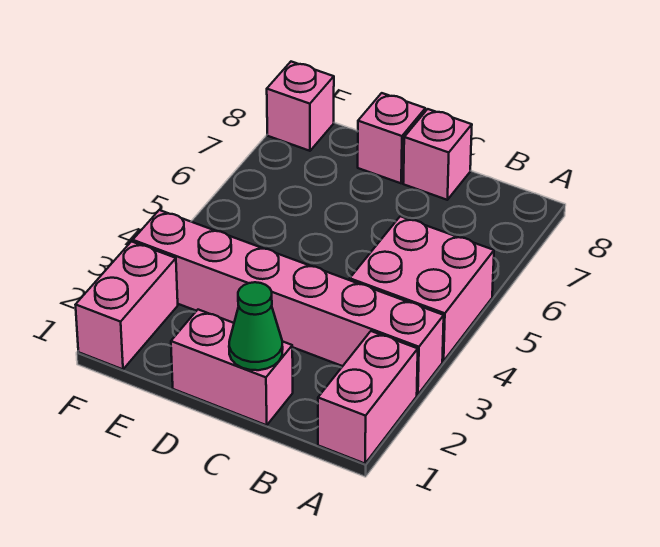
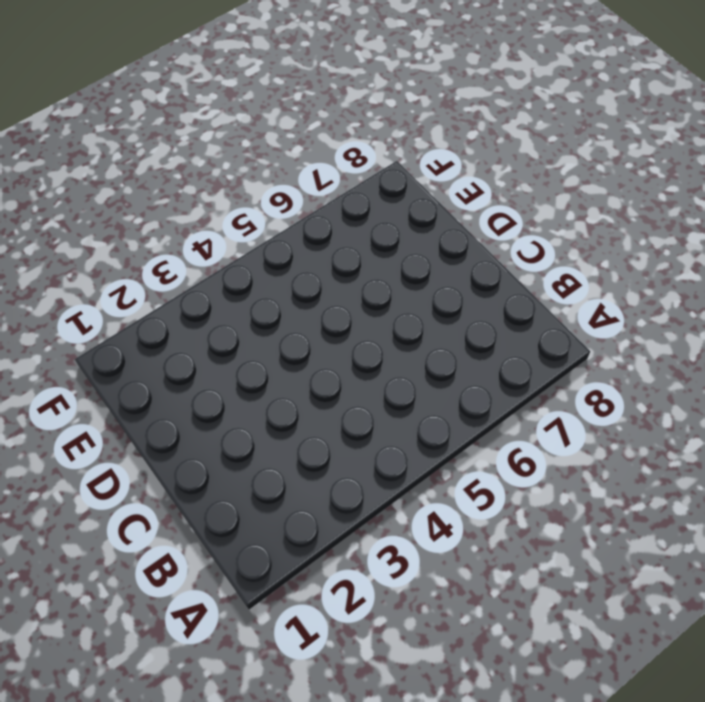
none -> pink brick A1:A2 level 1
none -> pink brick A3:F3 level 1

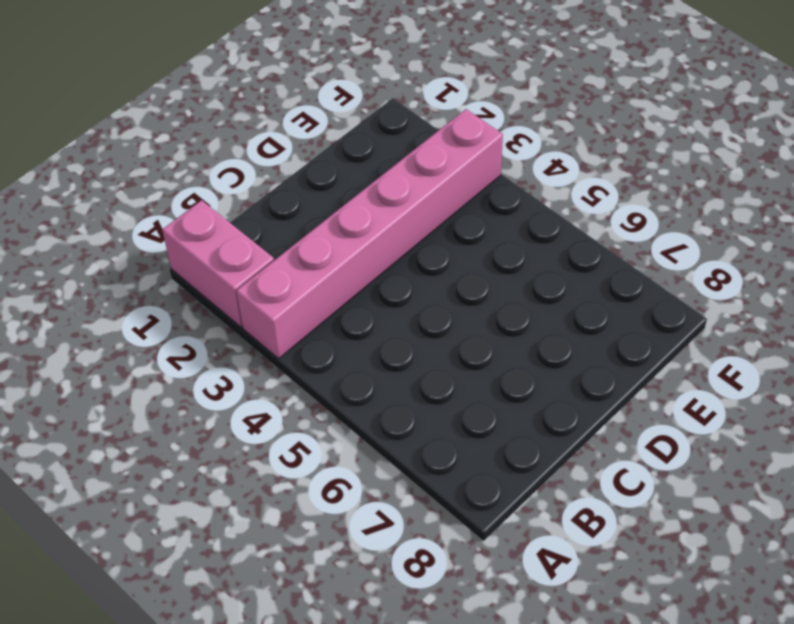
none -> pink brick A4:B5 level 1
none -> pink brick C1:D1 level 1

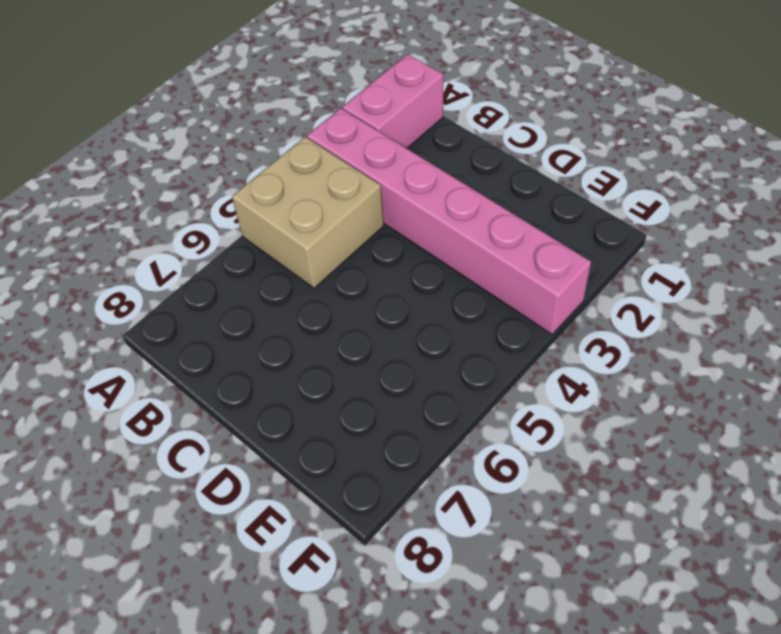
tan brick A4:B5 level 1 -> pink brick A4:B5 level 1
none -> pink brick C1:D1 level 1
none -> pink brick C8 level 1

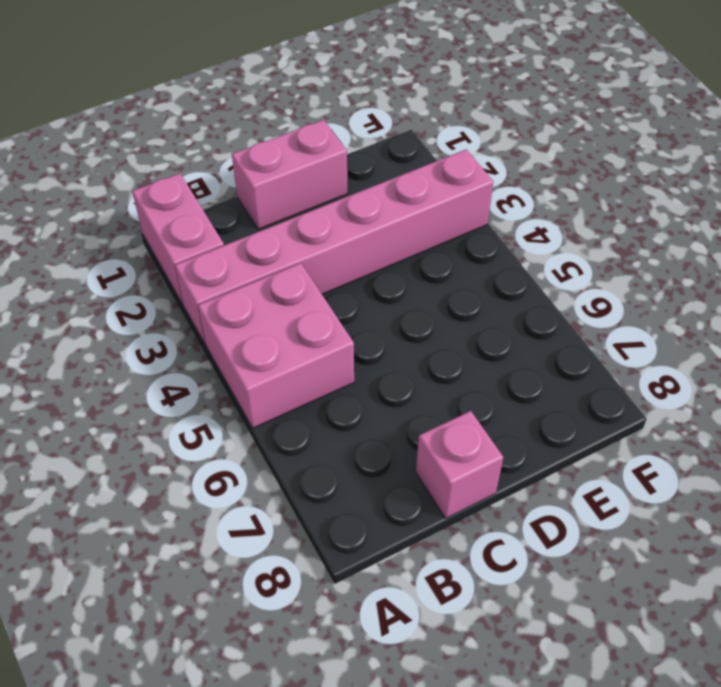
none -> pink brick D8 level 1
none -> pink brick F1:F2 level 1

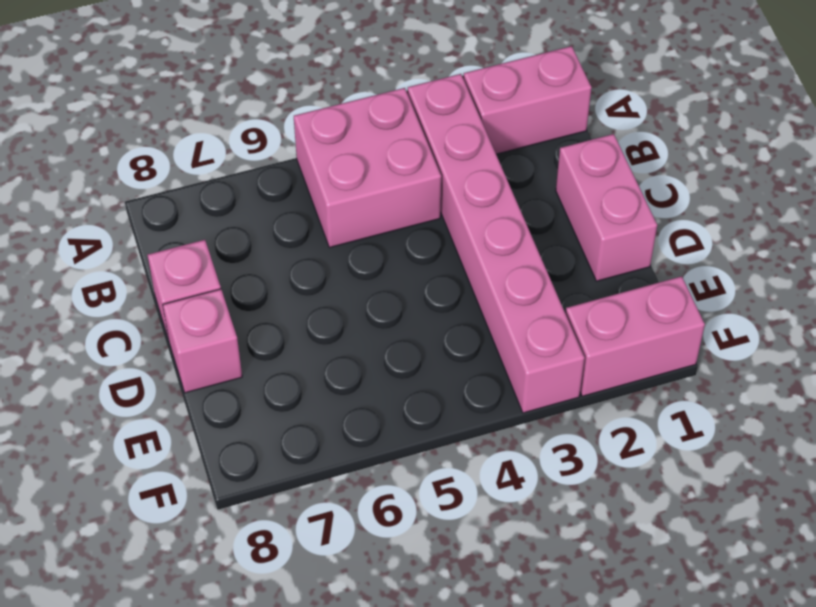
none -> pink brick F8 level 1
none -> green cone C1 level 2

